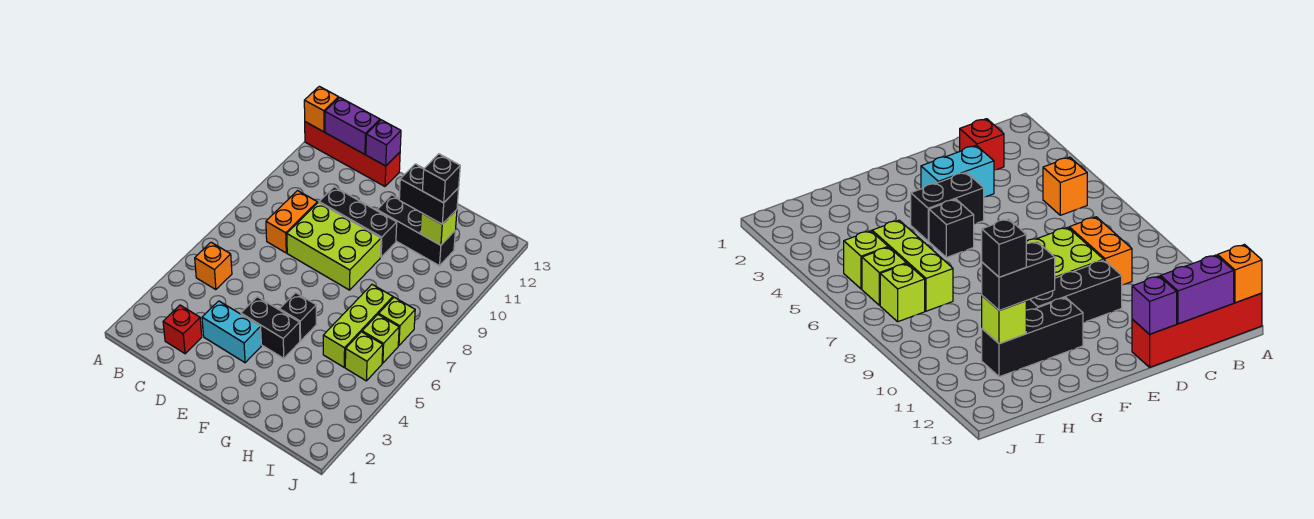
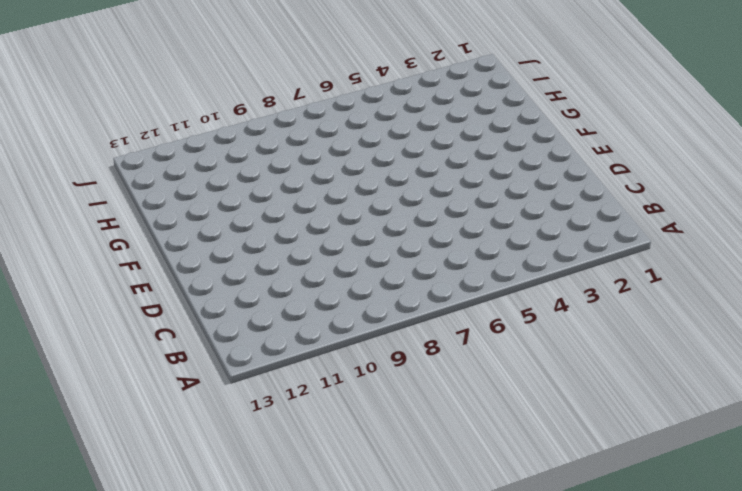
none -> red brick A13:D13 level 1
none -> orange brick B5 level 1
none -> red brick C2 level 1

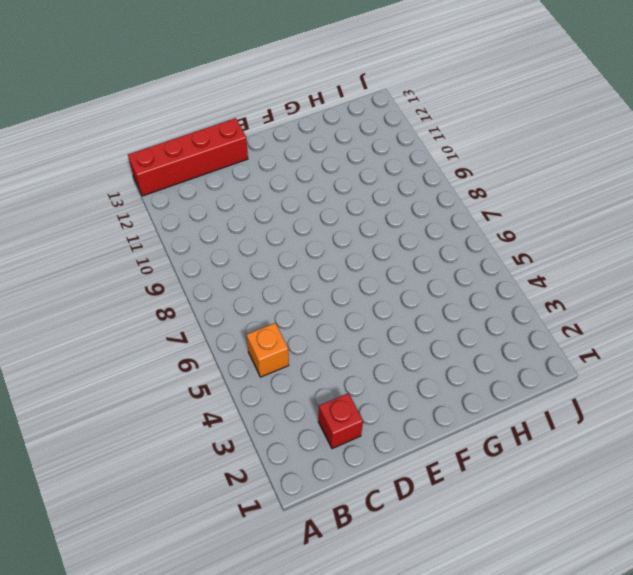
none -> orange brick C8:C9 level 1
none -> cyan brick D3:E3 level 1
none -> lime brick D8:F9 level 1

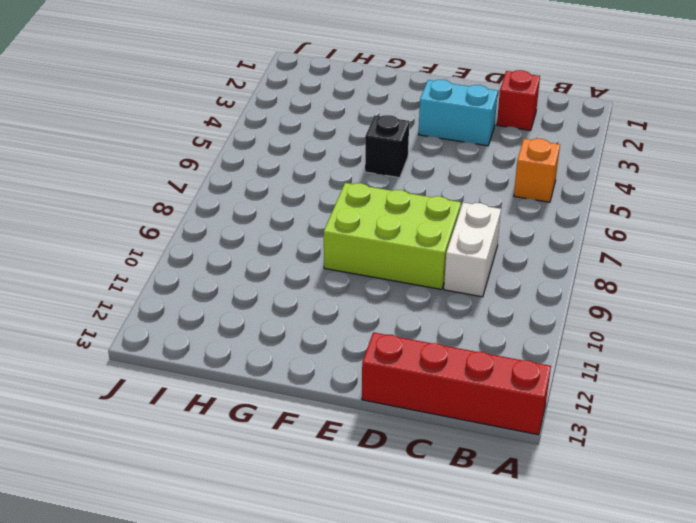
white brick C8:C9 level 1 -> orange brick C8:C9 level 1
none -> black brick D10:F10 level 1
none -> black brick E4:F4 level 1
none -> black brick F11:H11 level 1

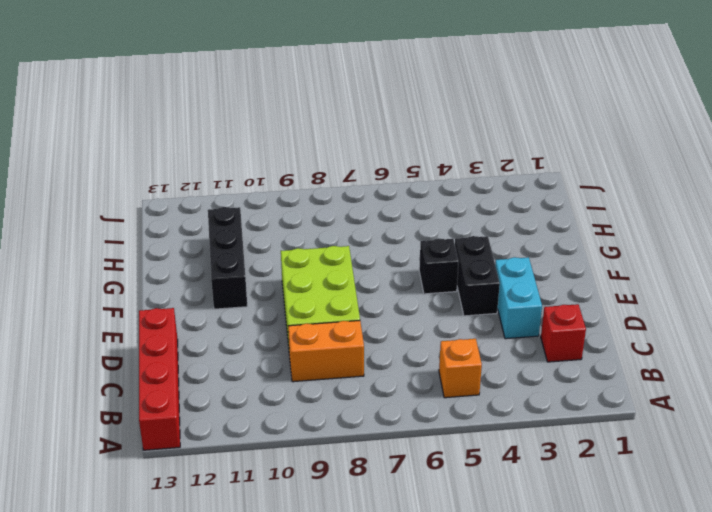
none -> black brick D10:F10 level 1
none -> lime brick H5:H7 level 1
none -> lime brick I5 level 1

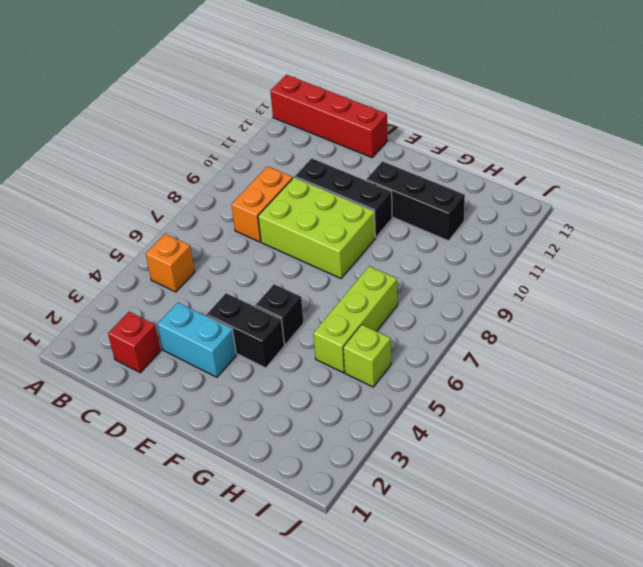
none -> lime brick I6 level 1
none -> lime brick I7 level 1
none -> orange brick A13 level 2

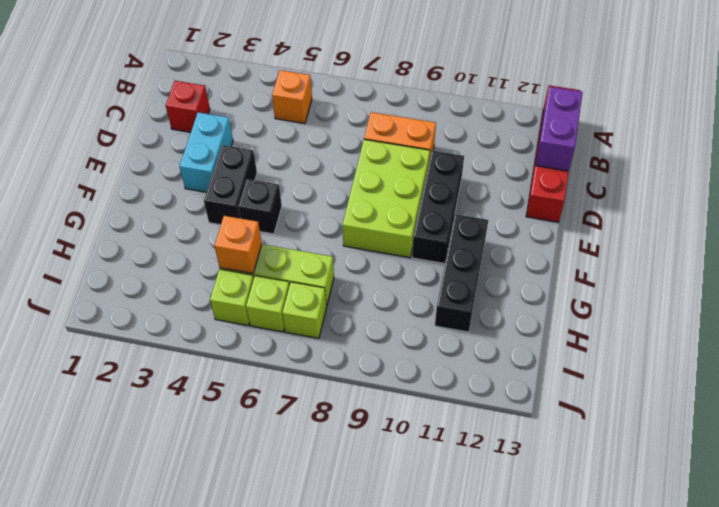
orange brick H5 level 2 -> orange brick A13 level 2
none -> purple brick D13 level 2
none -> lime brick H11 level 2
none -> black brick G11:H11 level 3

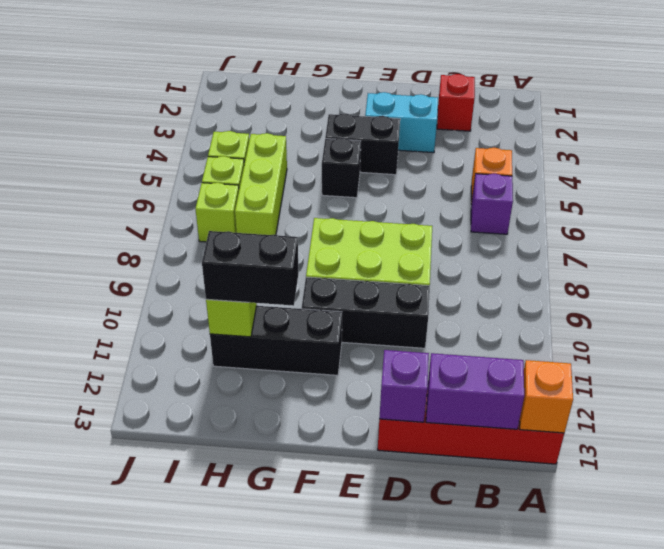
purple brick B6 level 1 -> none
none -> orange brick C8:C9 level 1
none -> black brick H11 level 4

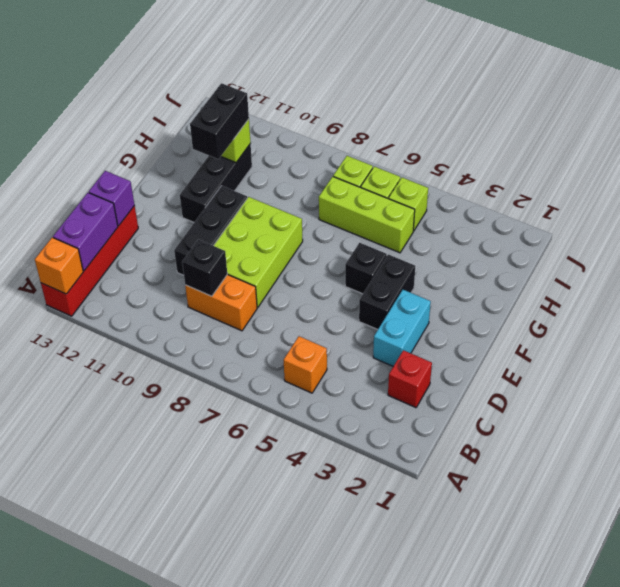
black brick C9 level 2 -> black brick H11 level 4

